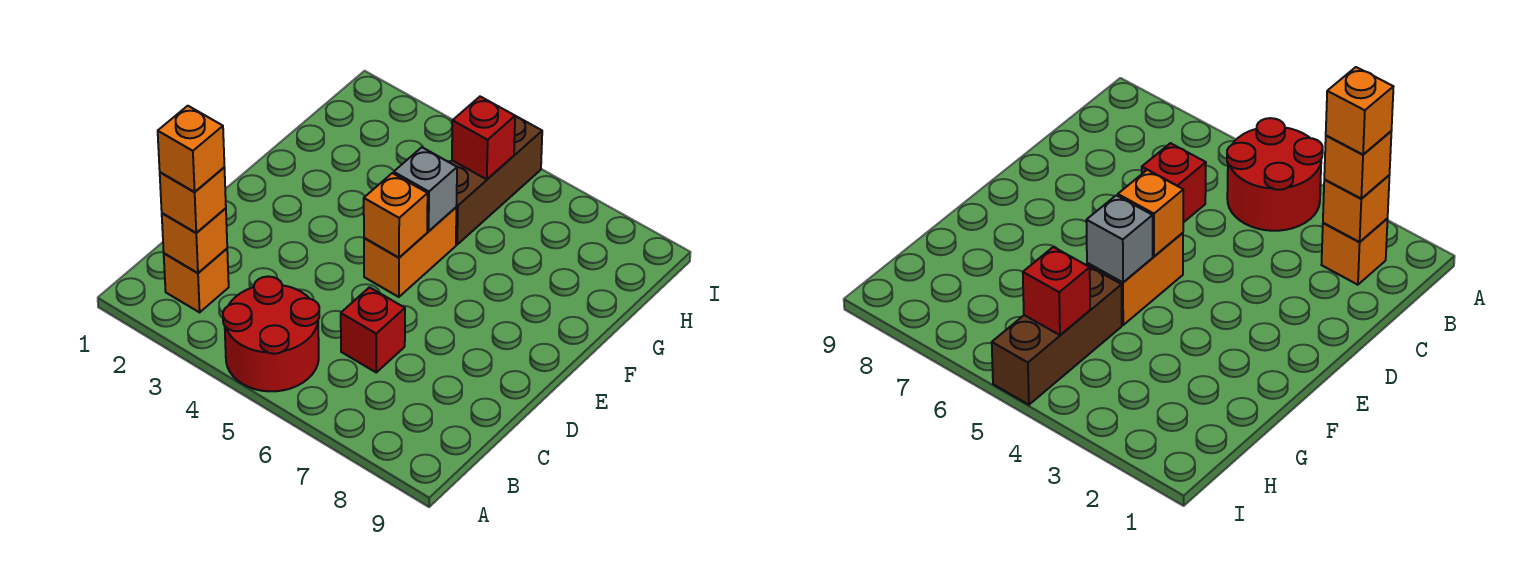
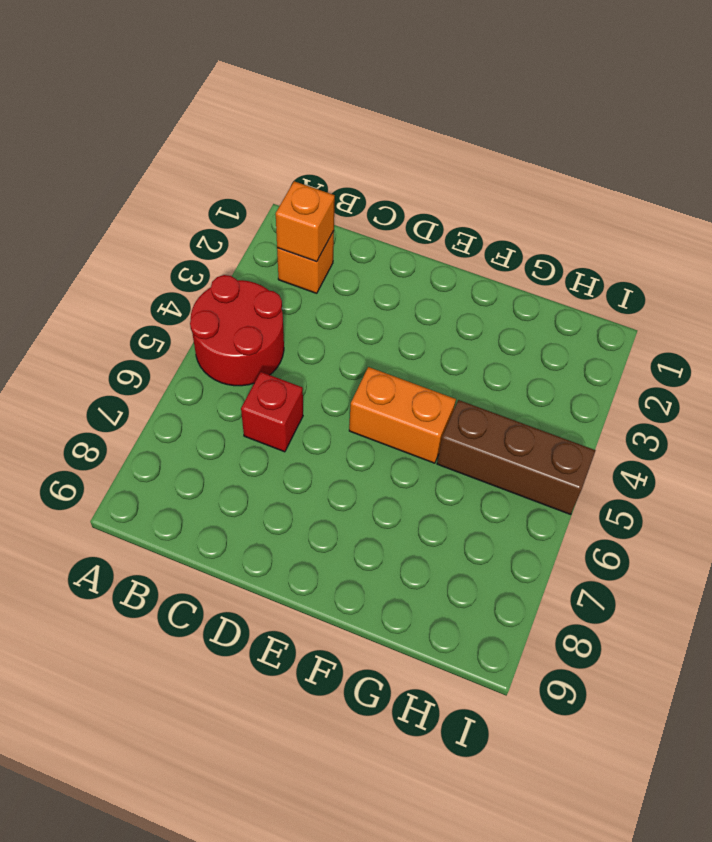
none -> orange brick E5 level 2
none -> grey brick F5 level 2

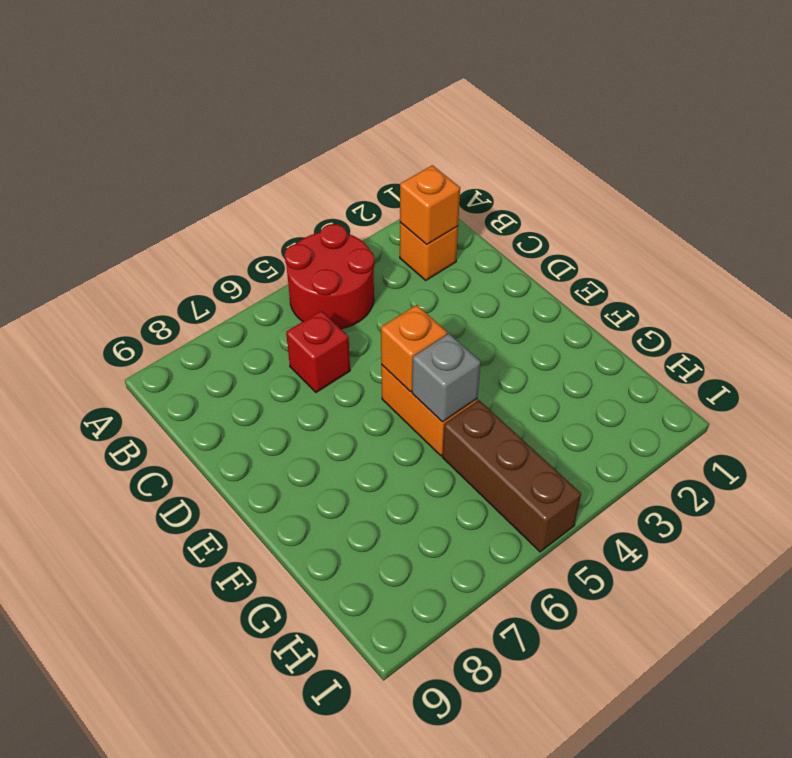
none -> red brick H5 level 2
none -> orange brick B2 level 3

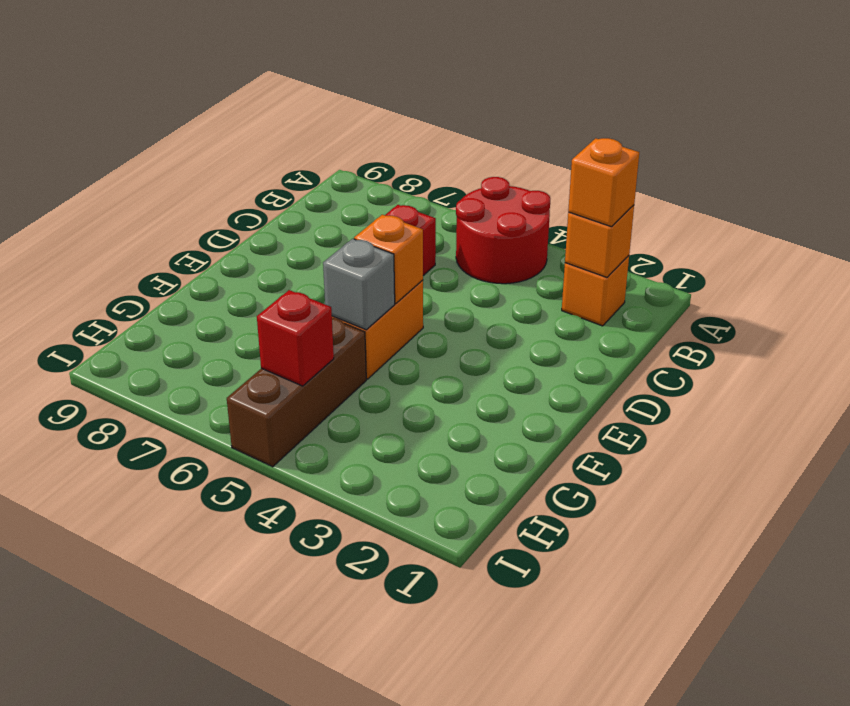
none -> orange brick B2 level 4

